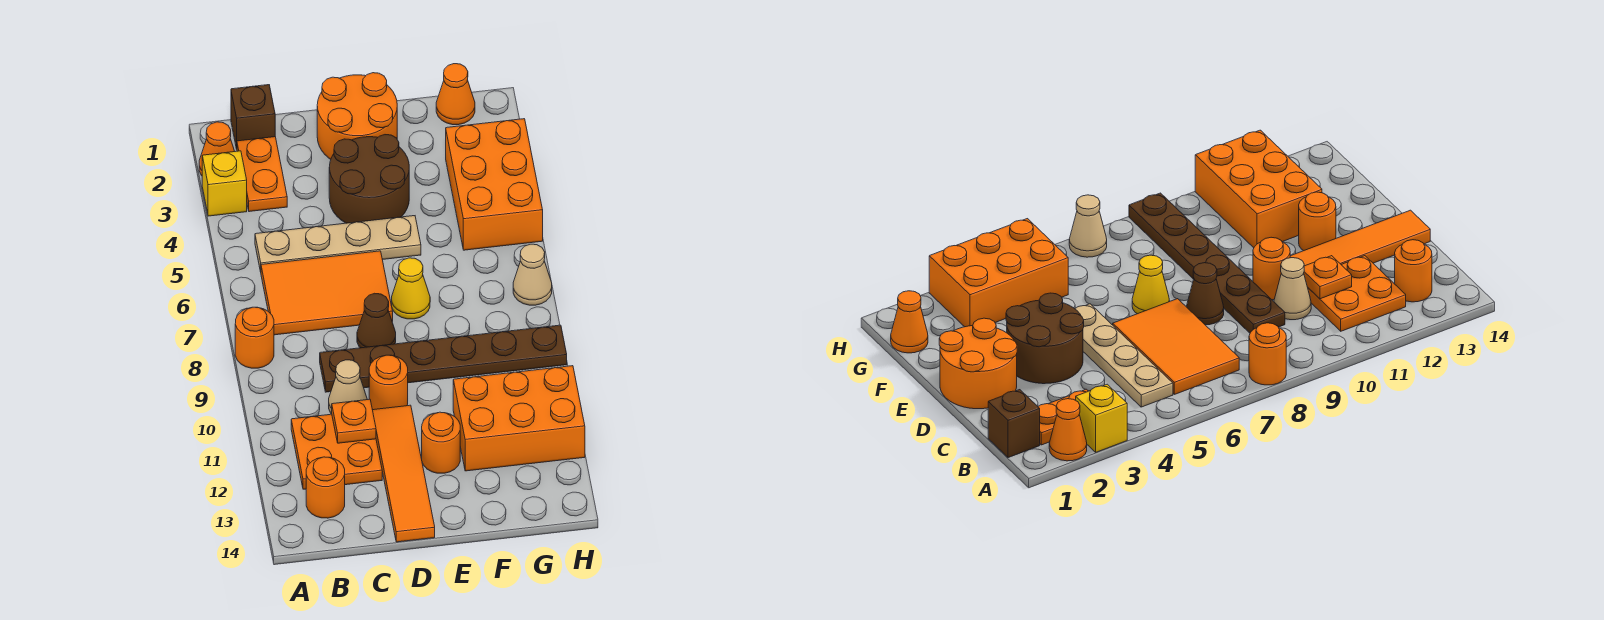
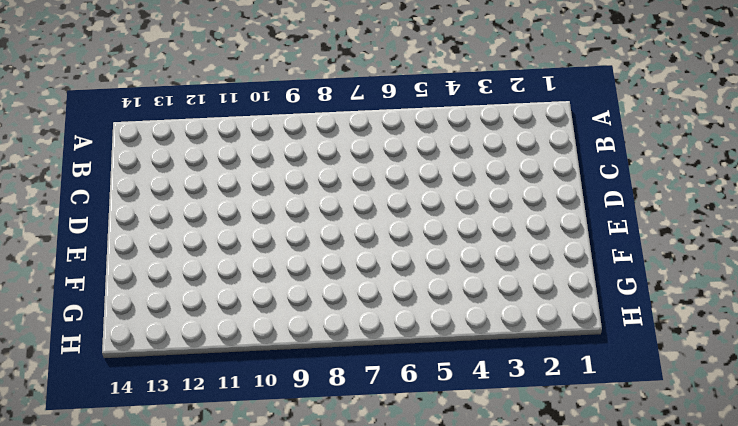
none -> orange cone A2 level 1
none -> yellow brick A3 level 1
none -> orange round brick A8 level 1

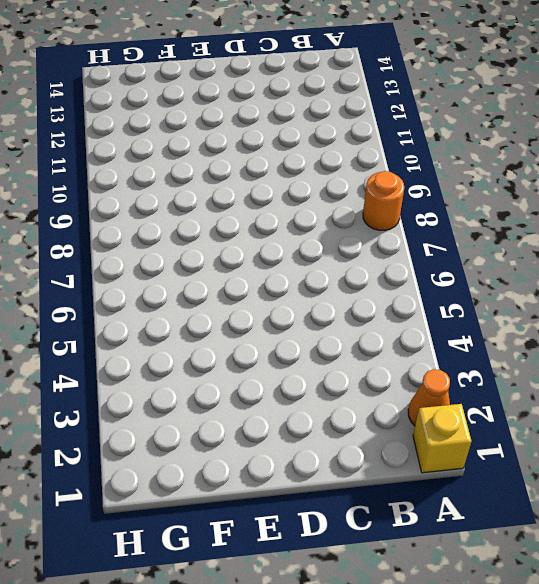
yellow brick A1 level 1 -> yellow brick A3 level 1
none -> brown brick B1 level 1
none -> orange plate B2:B3 level 1
none -> tan plate B5:E5 level 1

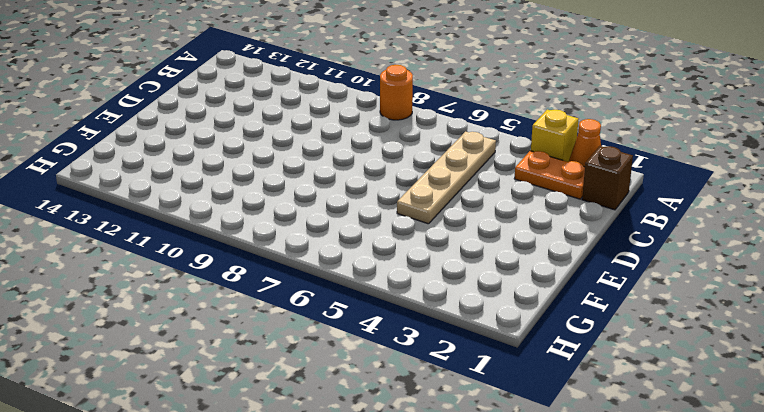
none -> orange tile B6:D7 level 1
none -> orange plate B11:C12 level 1
none -> orange round brick B13 level 1

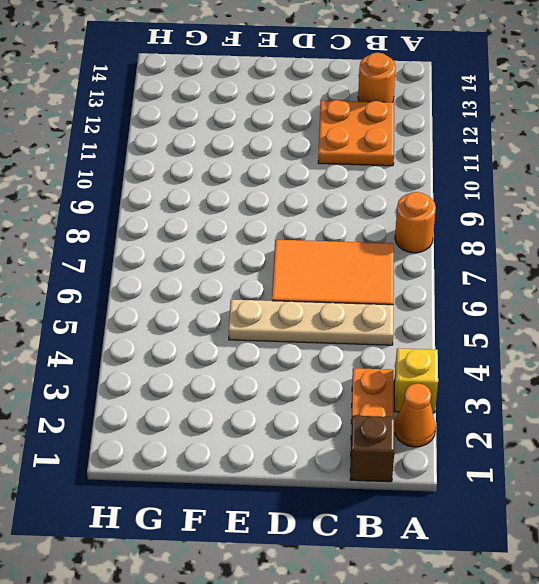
none -> brown plate C9:H9 level 1
none -> tan cone C10 level 1
none -> orange round brick D1:E2 level 1

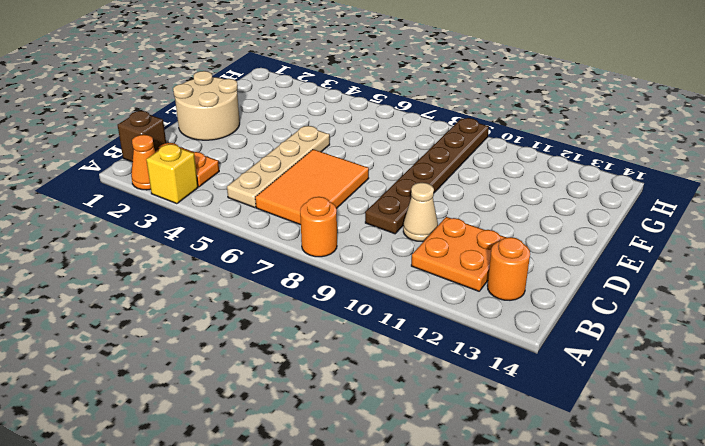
tan round brick D1:E2 level 1 -> orange round brick D1:E2 level 1
none -> brown round brick D3:E4 level 1
none -> brown cone D8 level 1
none -> orange round brick D10 level 1

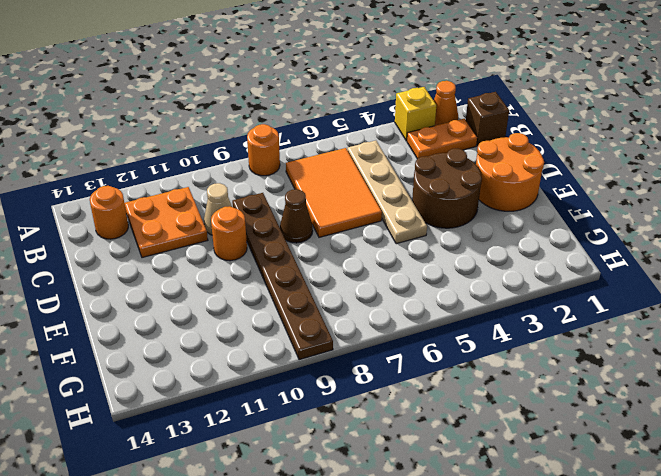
none -> orange tile D11:D14 level 1
none -> yellow cone E7 level 1
none -> orange round brick E12 level 1

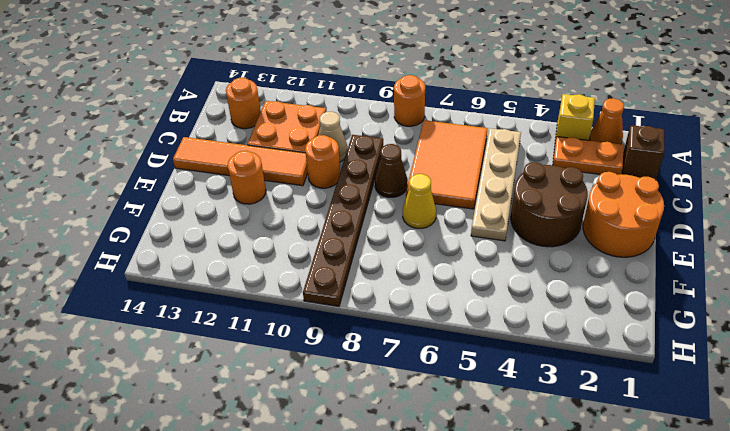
none -> orange brick F11:H12 level 1
none -> orange cone G1 level 1
none -> orange brick G3:H5 level 1

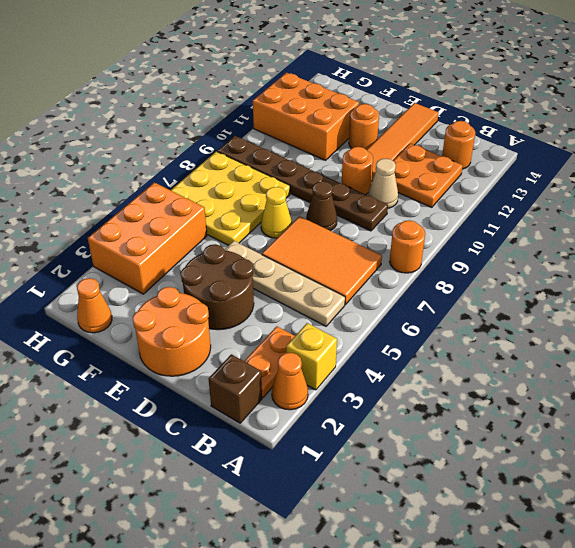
yellow plate F6:H8 level 1 -> tan cone H7 level 1
none -> orange plate C11 level 2

